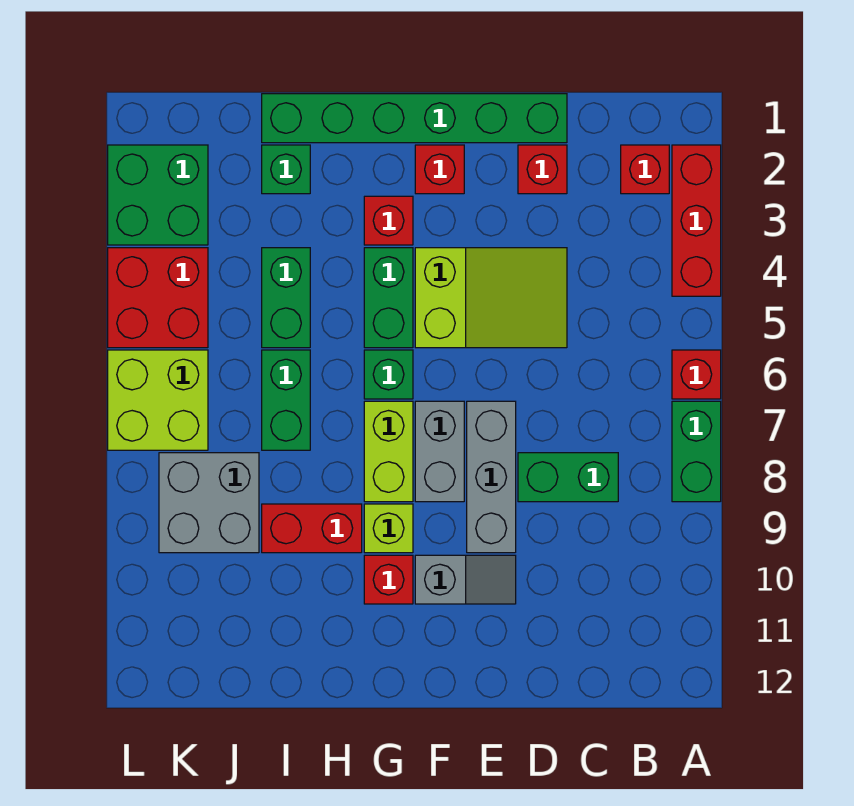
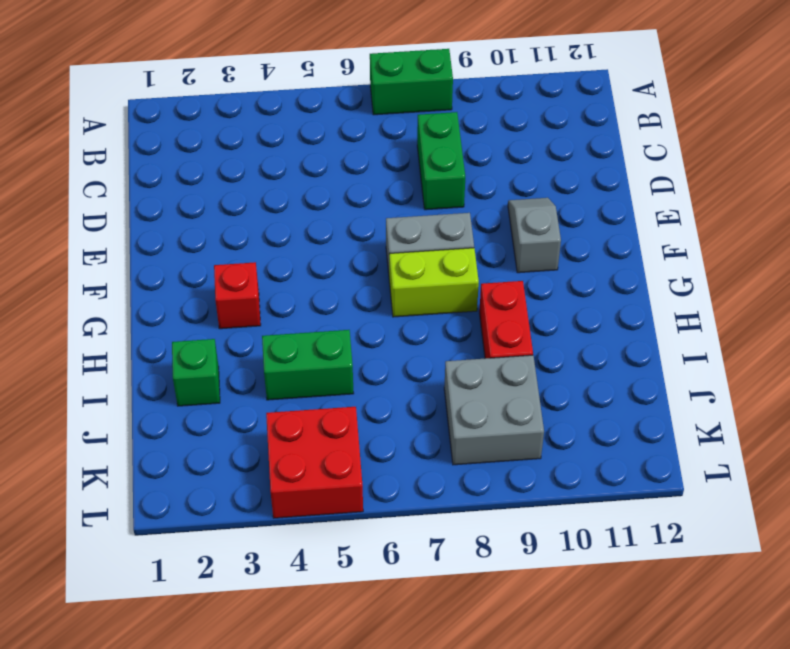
none -> red brick A2:A4 level 1
none -> red brick A6 level 1
none -> red brick B2 level 1

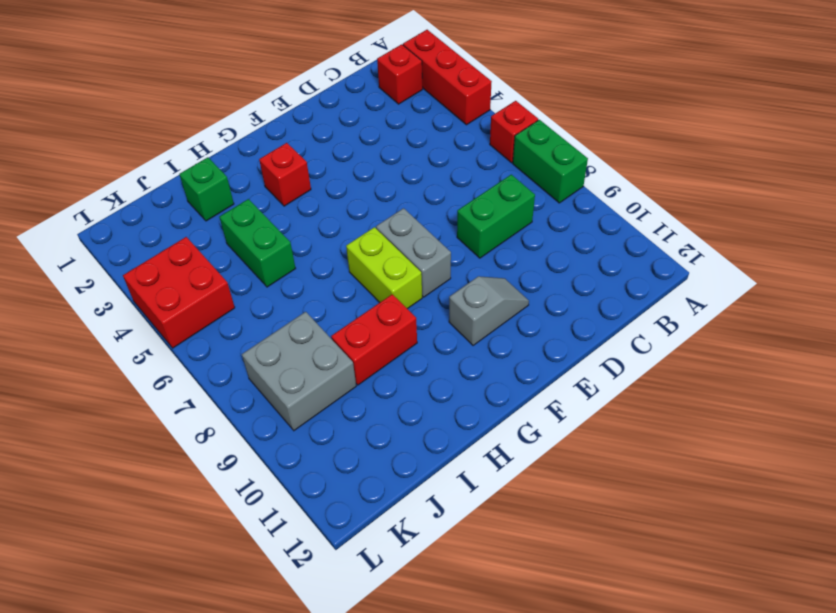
none -> green brick D1:I1 level 1
none -> red brick D2 level 1
none -> lime slope D4:F5 level 1 top F

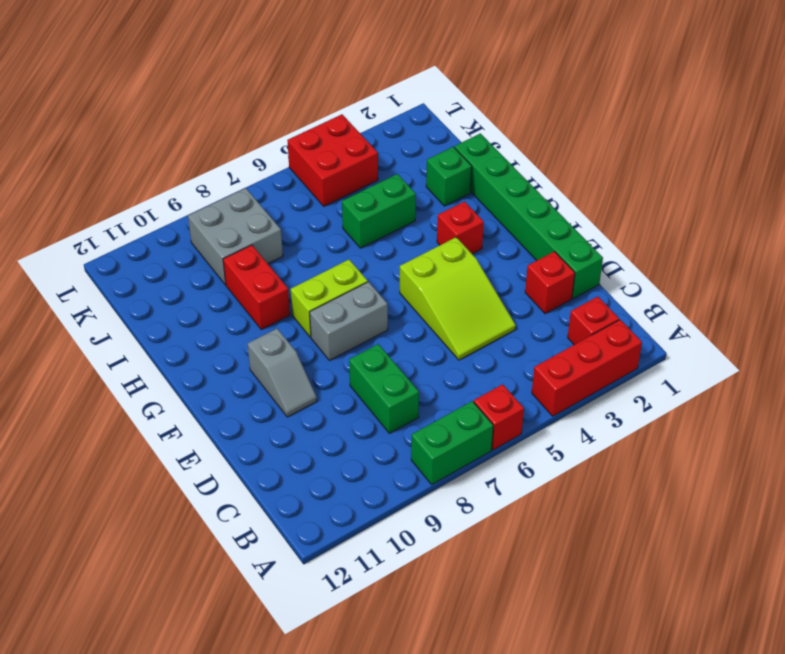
none -> grey brick E7:E9 level 1
none -> red brick F2 level 1
none -> green brick G4:G5 level 1

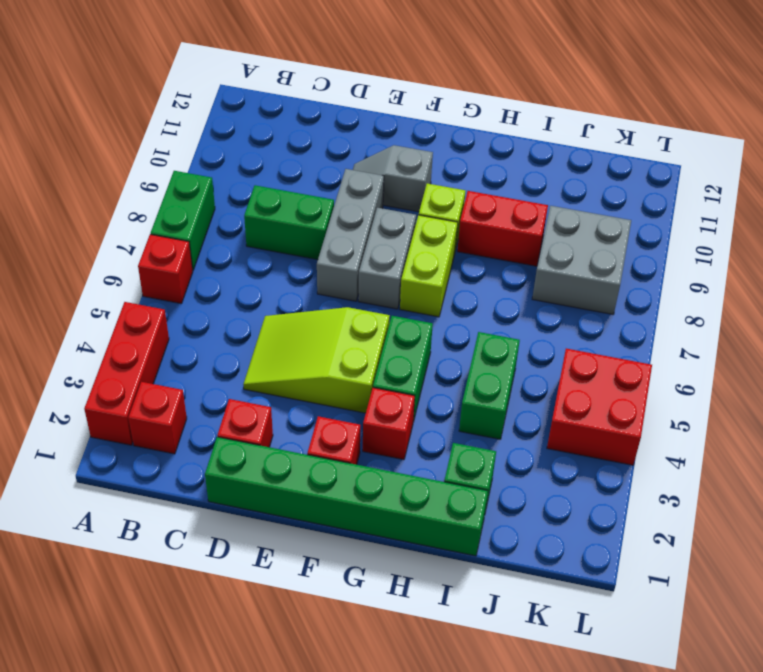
none -> green brick G6 level 1
none -> red brick G10 level 1
none -> green brick I6:I7 level 1

